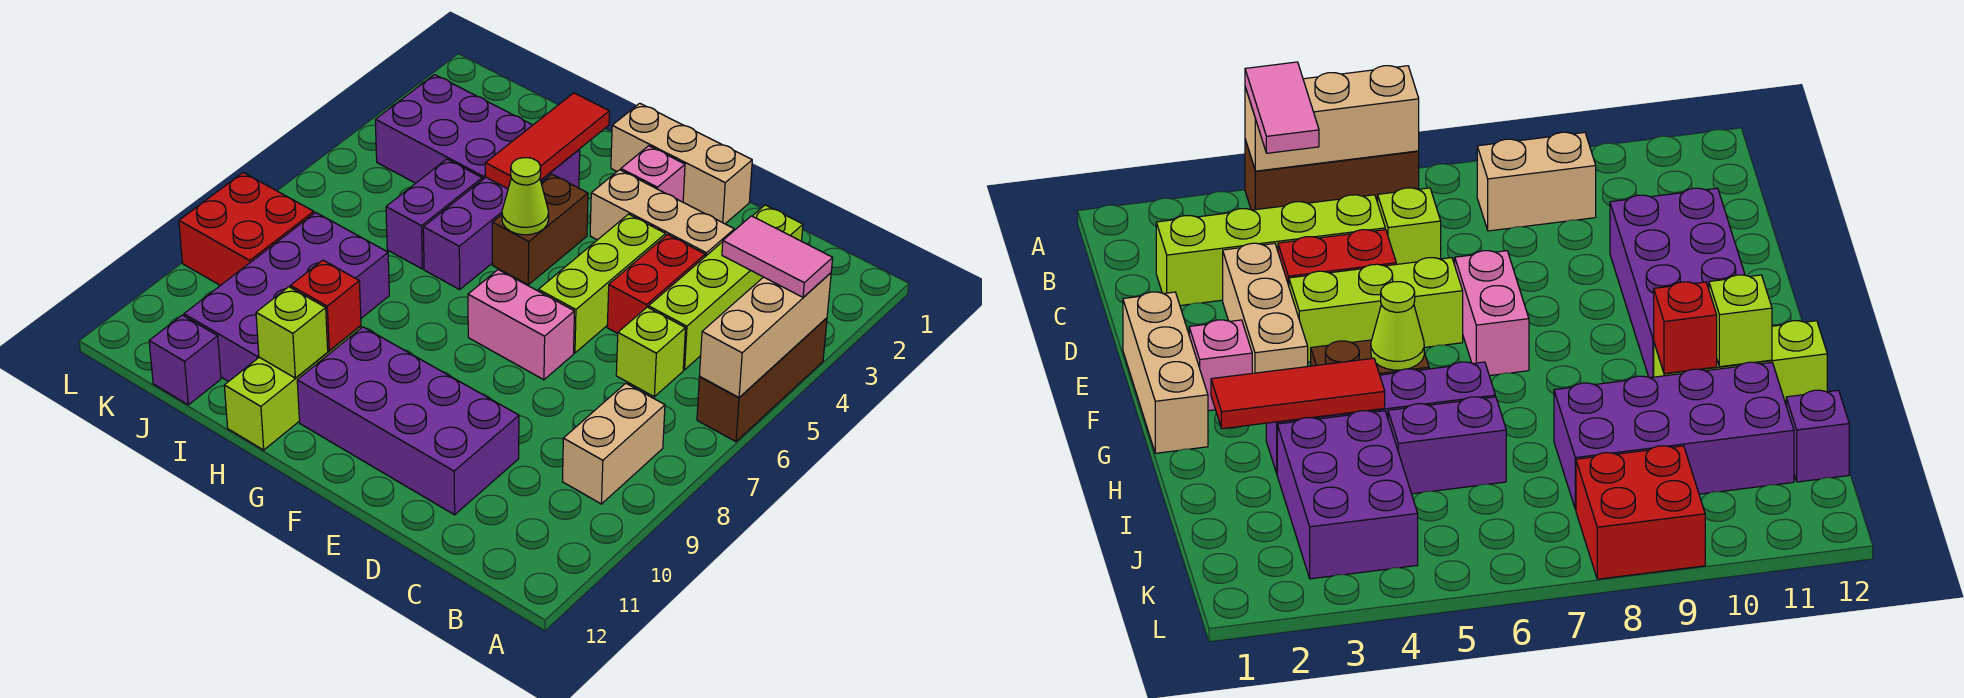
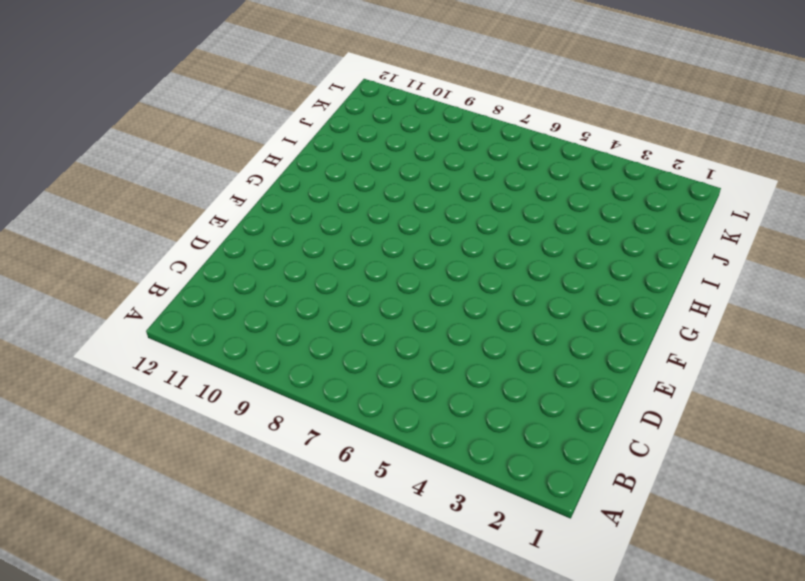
none -> brown brick A4:A6 level 1
none -> tan brick B8:B9 level 1
none -> lime brick C2:C5 level 1

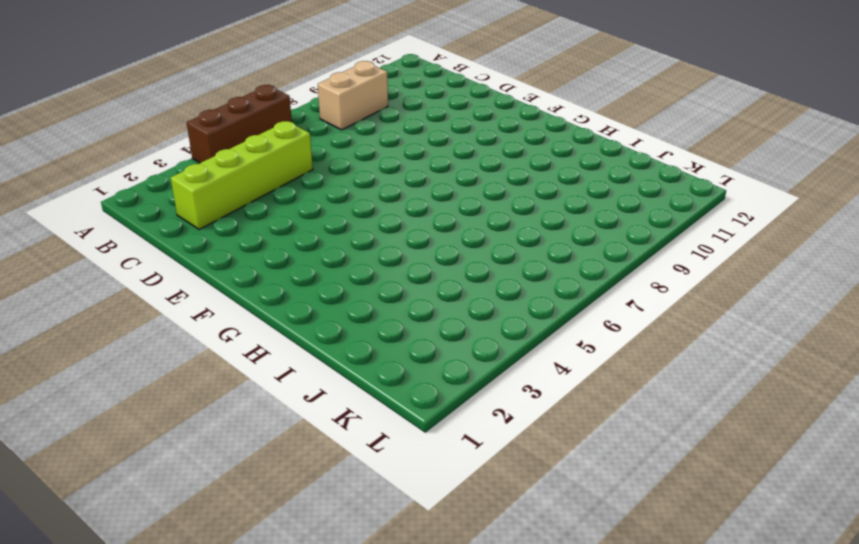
none -> lime brick C6 level 1
none -> tan brick D3:F3 level 1
none -> red brick D4:D5 level 1

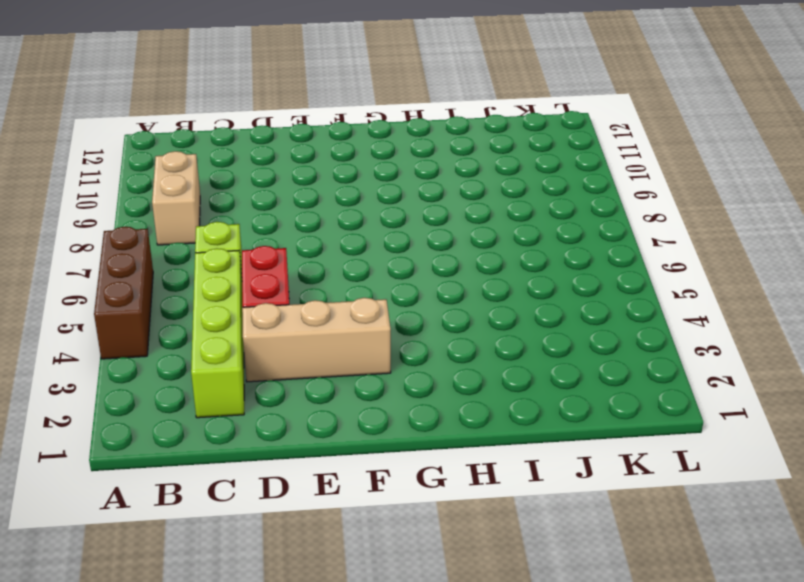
none -> purple brick D10:G11 level 1
none -> tan brick E1:G1 level 1
none -> lime brick E4:E6 level 1

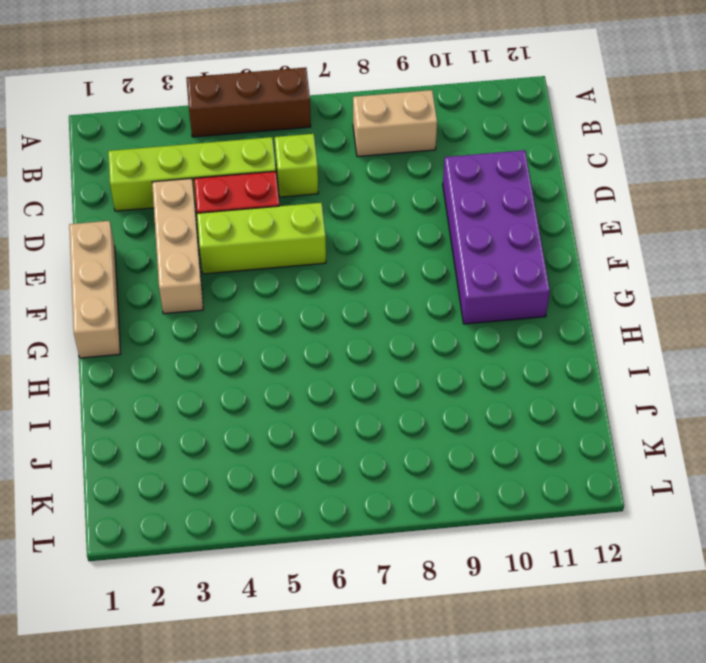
none -> pink brick E7:F7 level 1
none -> pink brick F2 level 1
none -> brown brick G4:G5 level 1

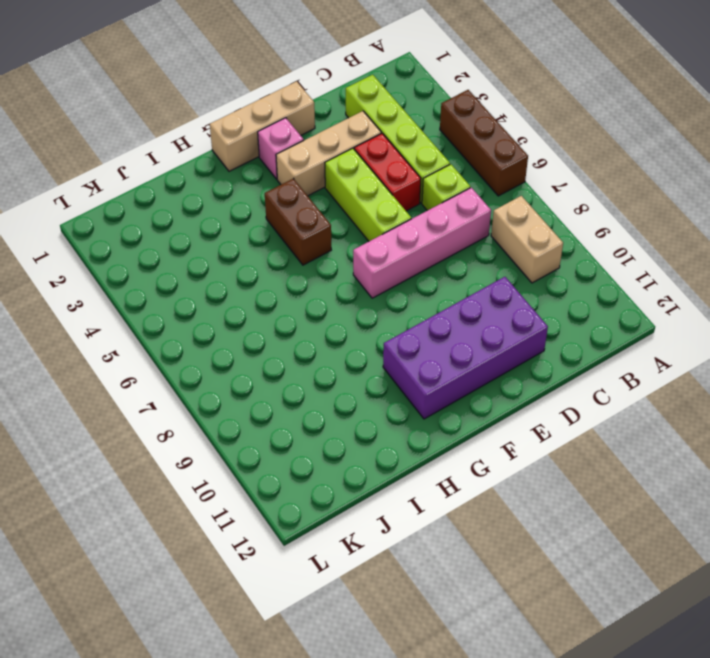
pink brick C7:F7 level 1 -> pink brick E7:F7 level 1
none -> purple brick H3:H6 level 1
none -> lime brick H10:H12 level 1
none -> purple brick I3:K4 level 1

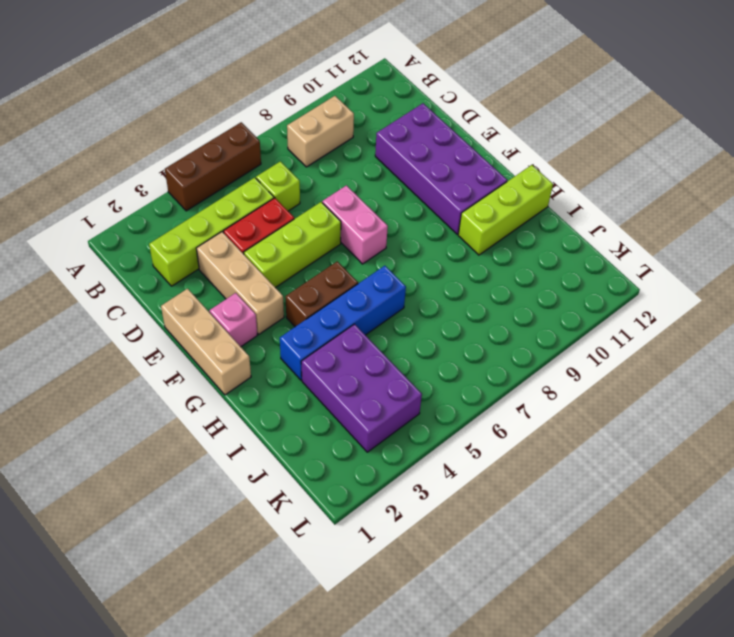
blue brick H3:H6 level 1 -> purple brick H3:H6 level 1
none -> purple brick I5:I6 level 1
none -> purple brick I8:J11 level 1
none -> purple brick J12 level 1

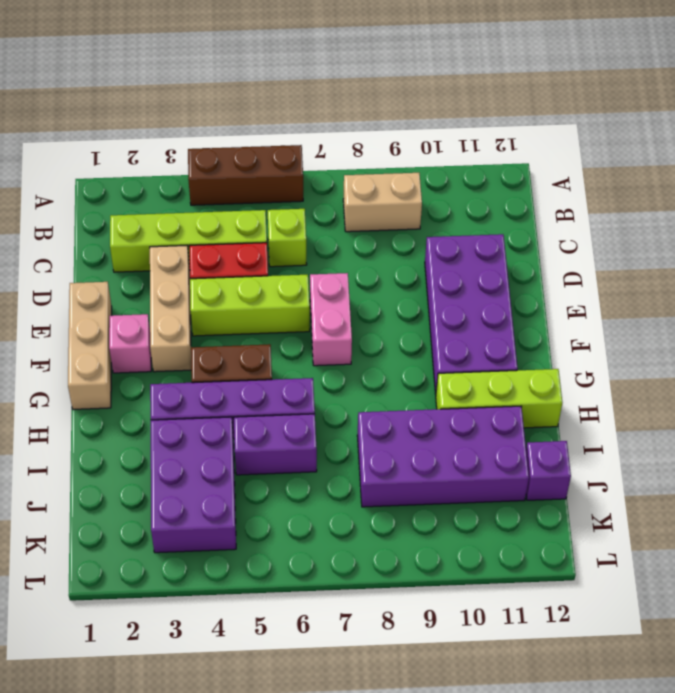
none -> red brick K8:L9 level 1
none -> tan brick A4:A6 level 2
none -> lime cone G5 level 2

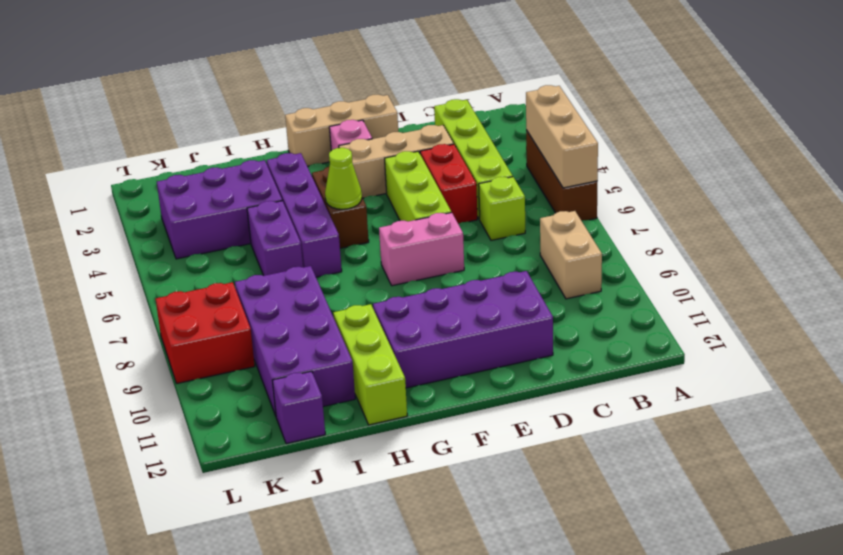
none -> red tile H2:H4 level 2
none -> red brick H10 level 2
none -> lime brick H11 level 2

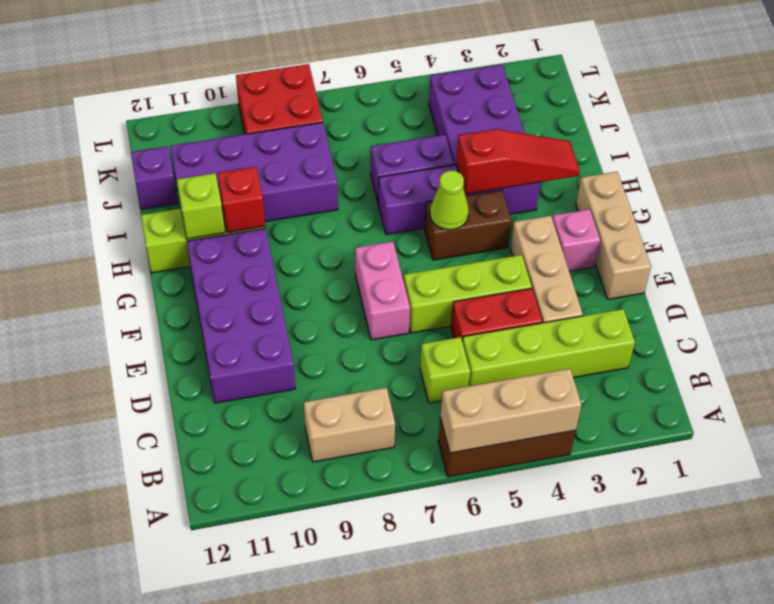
red slope H2:H4 level 2 top 4 -> red tile H2:H4 level 2
none -> pink tile A4:B4 level 3

